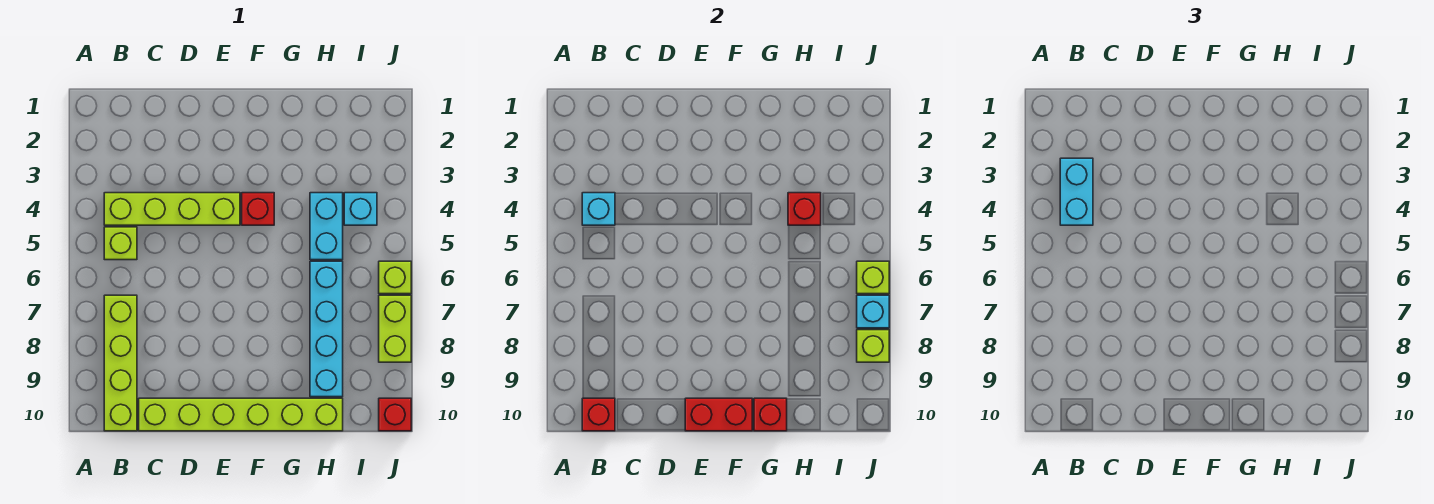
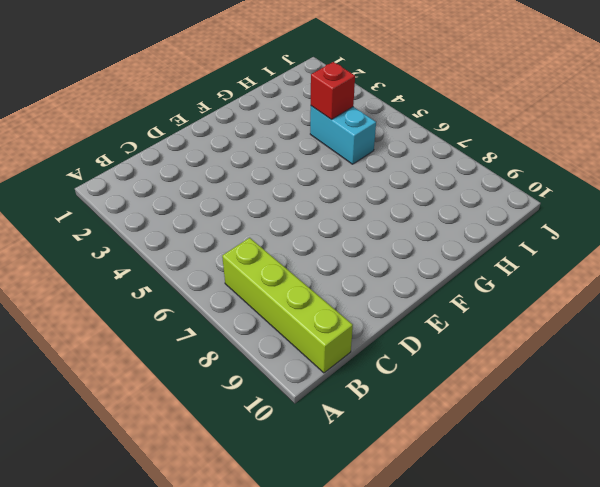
none -> lime brick B4:E4 level 1
none -> lime brick B5 level 1
none -> lime brick C10:H10 level 1

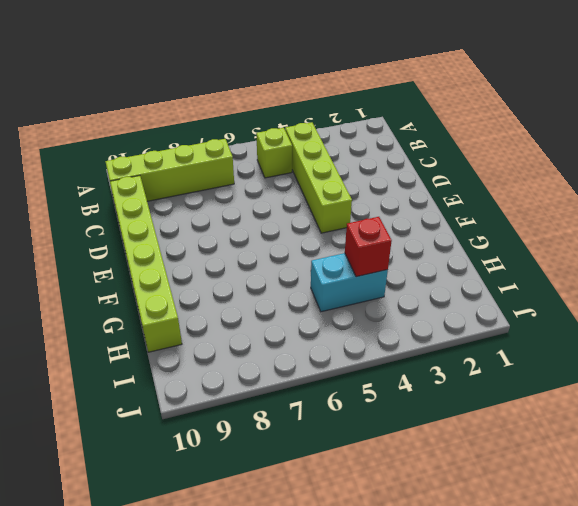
none -> red brick F4 level 1
none -> cyan brick H6:H9 level 1
none -> cyan brick I4 level 1

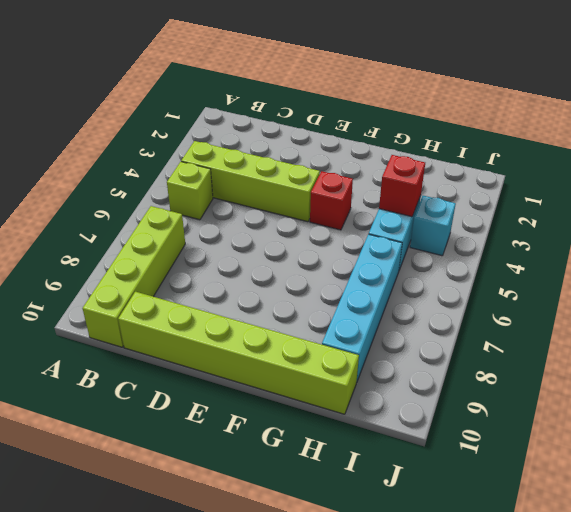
none -> lime brick J6 level 1
none -> lime brick J7:J8 level 1
none -> red brick J10 level 1

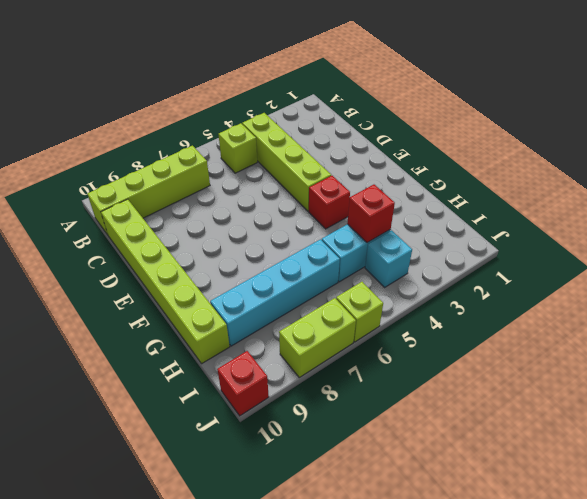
none -> cyan brick B4 level 2
none -> red brick B10 level 2
none -> red brick E10:F10 level 2

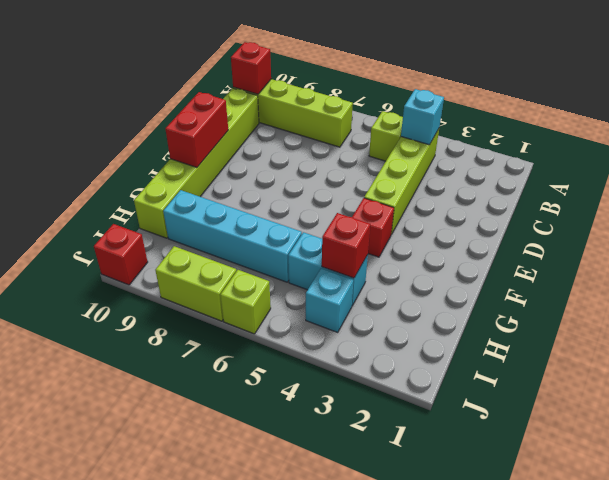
none -> red brick G10 level 2
none -> lime brick J6 level 2
none -> cyan brick J7 level 2

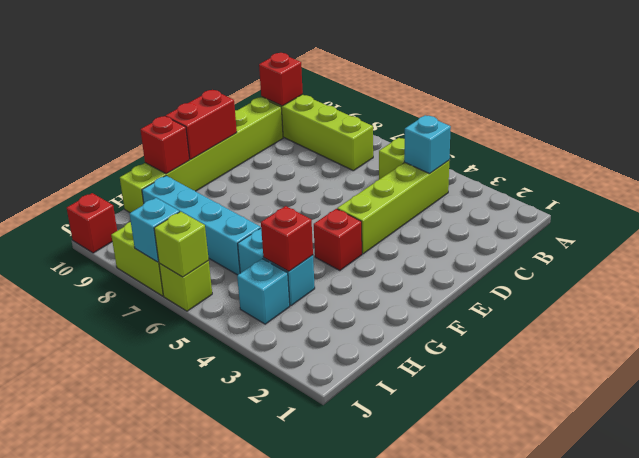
none -> lime brick J8 level 2
none -> cyan brick B3:B4 level 3

